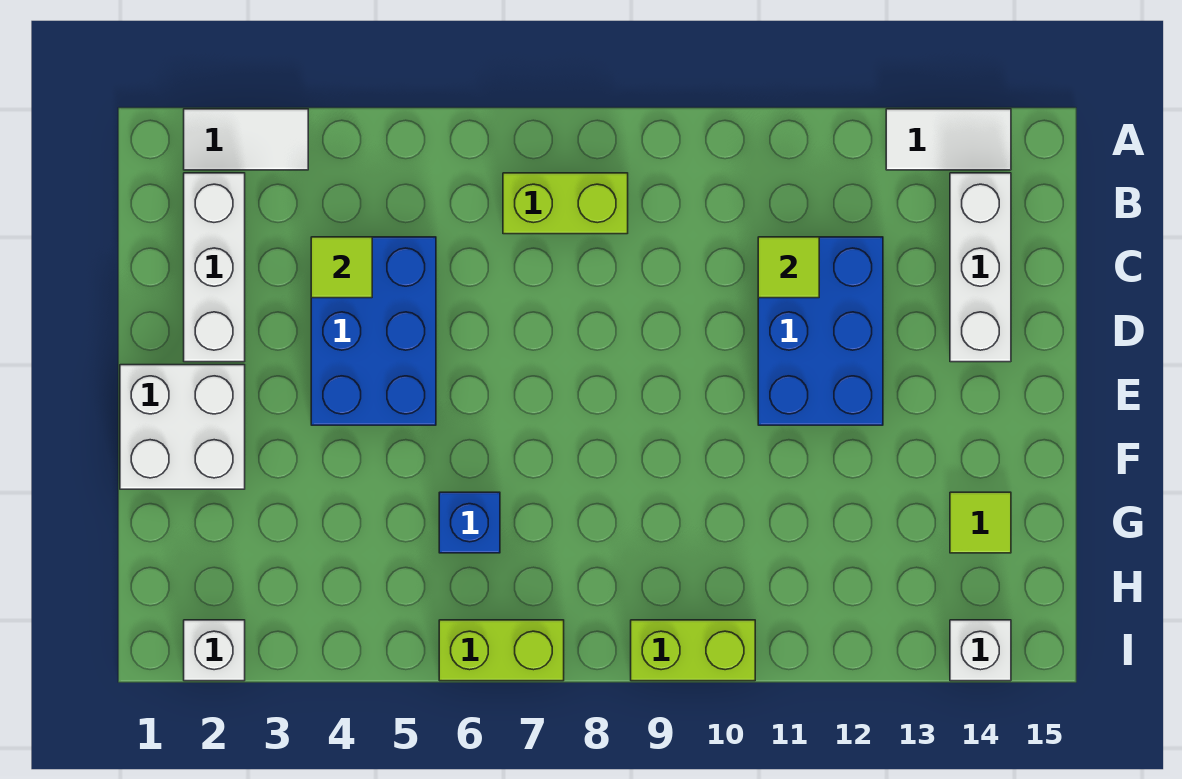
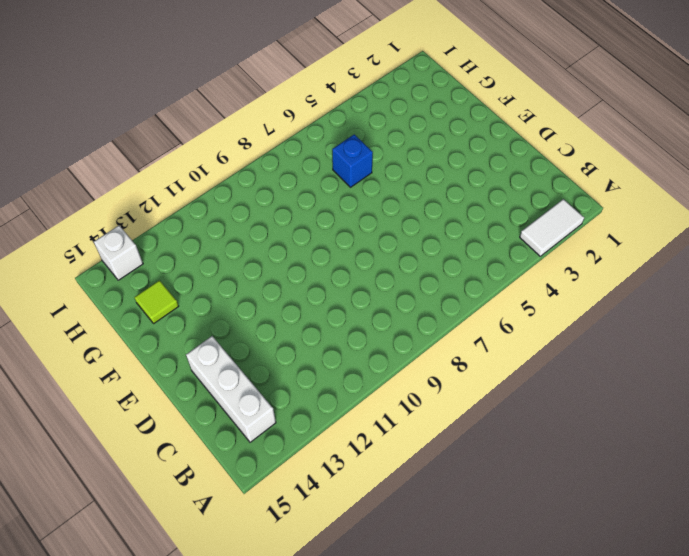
none -> white tile A13:A14 level 1
none -> white brick B2:D2 level 1
none -> lime brick B7:B8 level 1

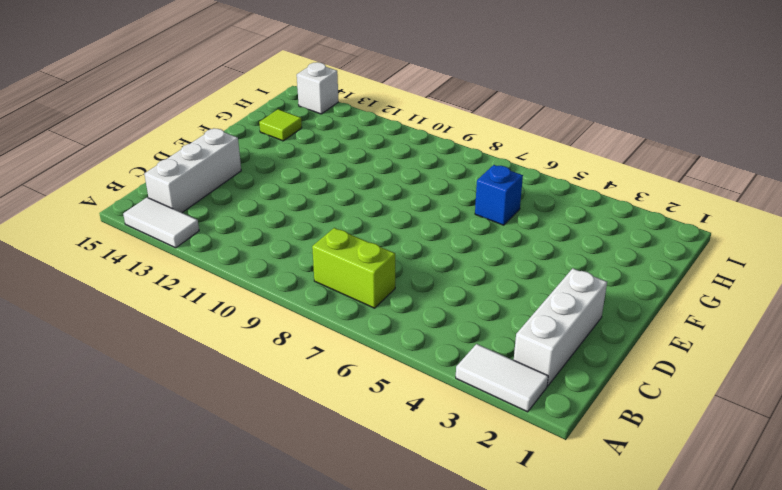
none -> blue brick C4:E5 level 1
none -> blue brick C11:E12 level 1
none -> white brick E1:F2 level 1

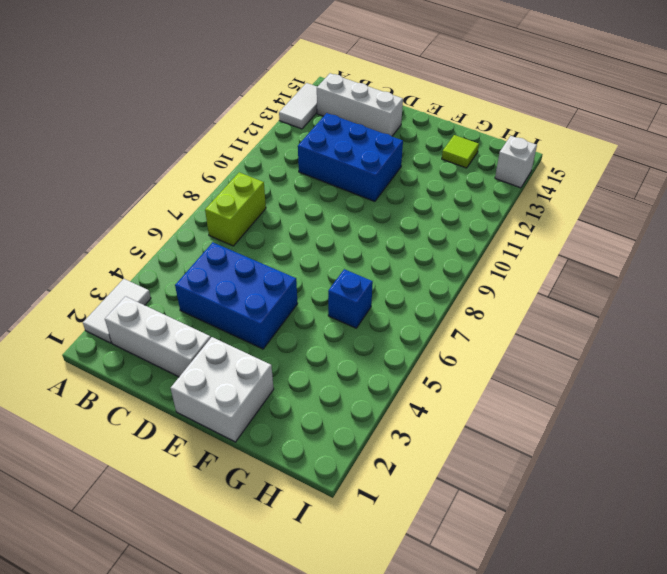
none -> white brick I2 level 1
none -> lime brick I6:I7 level 1
none -> lime brick I9:I10 level 1

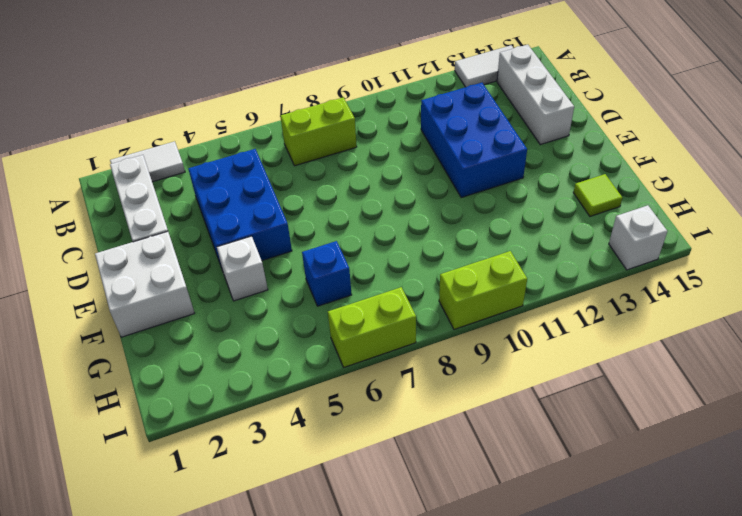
white brick F4 level 1 -> white brick I2 level 1
none -> lime tile C4 level 2
none -> lime tile C11 level 2

